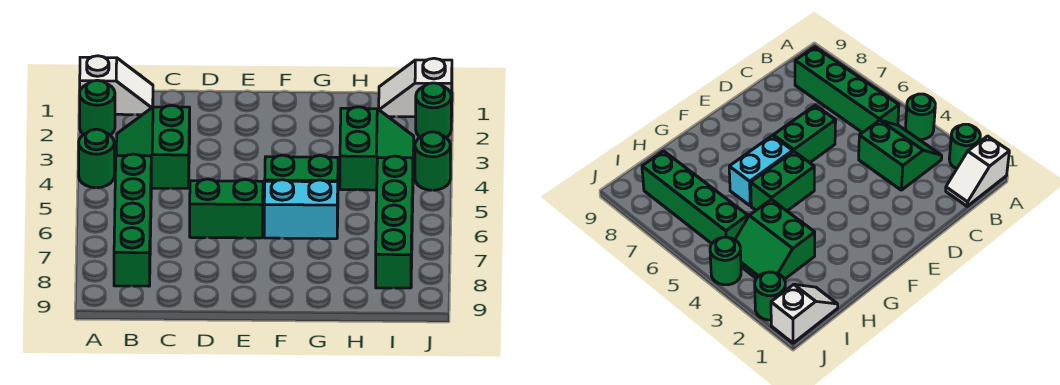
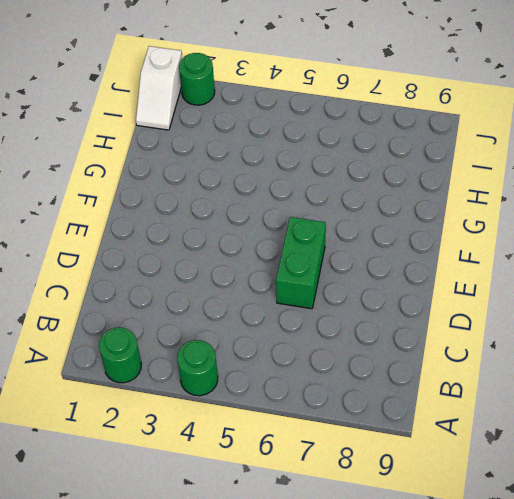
none -> white slope A1:B1 level 1 top A
none -> green slope B3:C4 level 1 top C
none -> green brick B5:B8 level 1

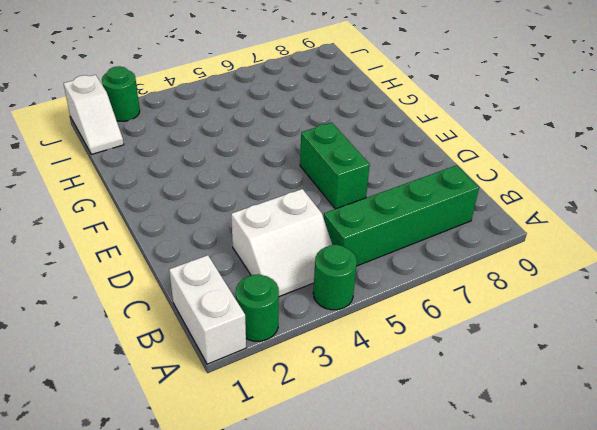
white brick A1:B1 level 1 -> white slope A1:B1 level 1 top A
white slope B3:C4 level 1 top C -> green slope B3:C4 level 1 top C
none -> green brick F5:G5 level 1
none -> cyan brick F6:G6 level 1
none -> green slope H3:I4 level 1 top H

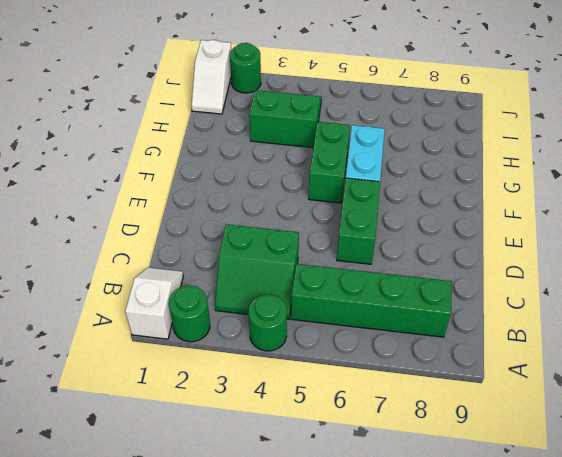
none -> green brick I5:I8 level 1
none -> green round brick J4 level 1

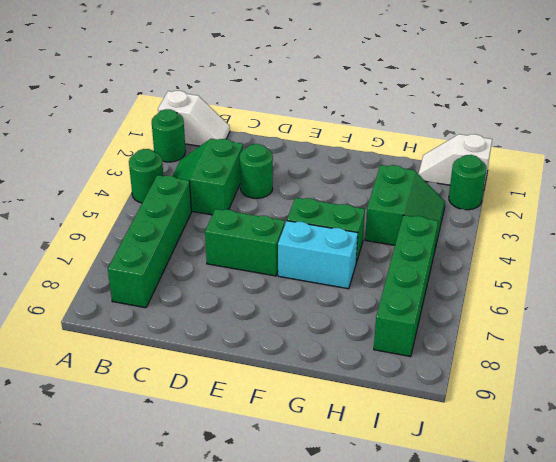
green round brick D3 level 1 -> green round brick J4 level 1

